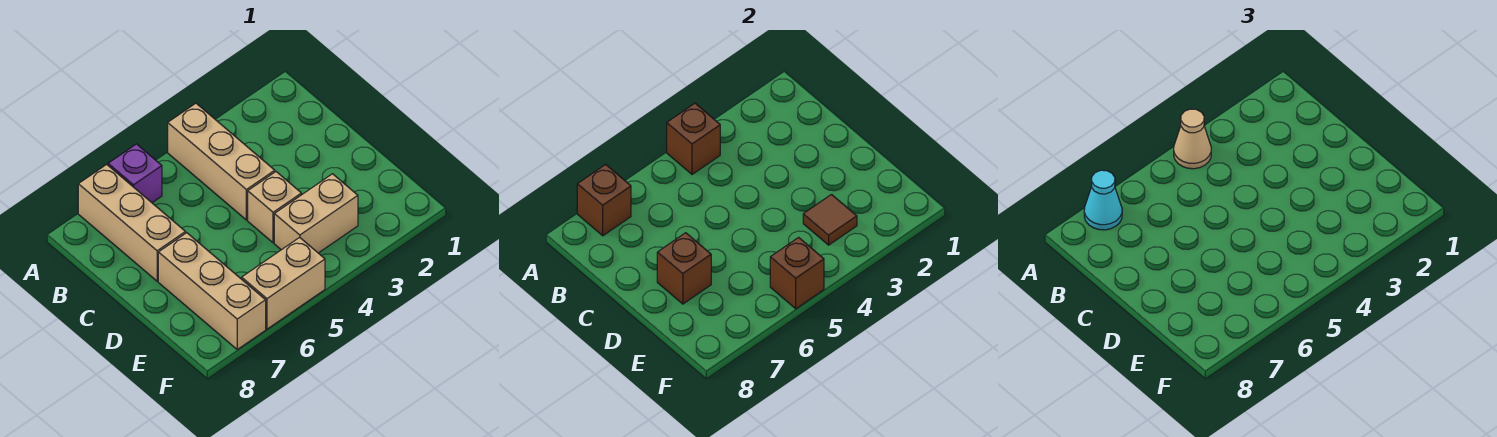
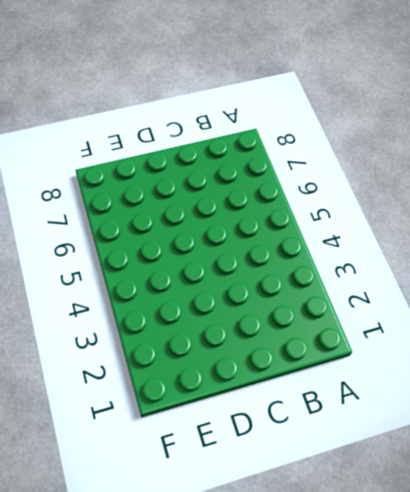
none -> tan brick A4:C4 level 1
none -> purple brick A6 level 1
none -> tan brick A7:C7 level 1

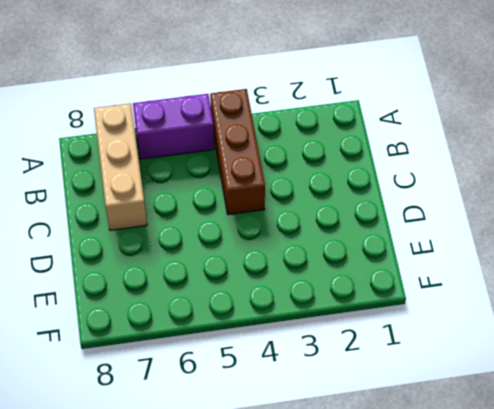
brown brick A4:C4 level 1 -> tan brick A4:C4 level 1
purple brick A5:A6 level 1 -> purple brick A6 level 1
none -> tan brick D4 level 1
none -> tan brick D7:F7 level 1
none -> tan brick E3:E4 level 1

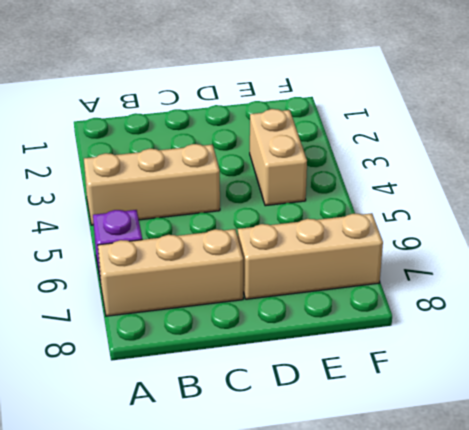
none -> tan brick D4 level 1
none -> tan brick F5:F6 level 1
none -> brown brick A4 level 2

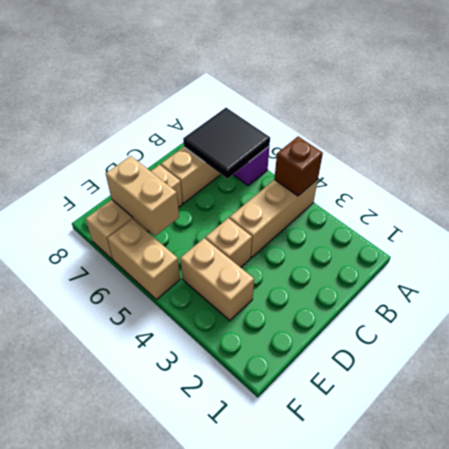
black tile A6:B7 level 2 -> brown brick A7 level 2
tan brick E6:E7 level 2 -> none
none -> brown brick D7 level 2
none -> brown tile E3 level 2
none -> brown brick F5 level 2

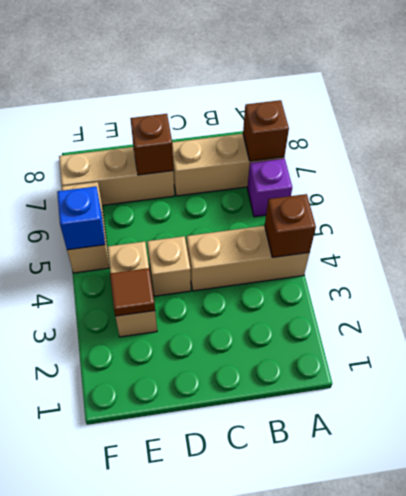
blue brick F5 level 2 -> brown brick F5 level 2
none -> tan cone A4 level 3
none -> cyan cone A7 level 3

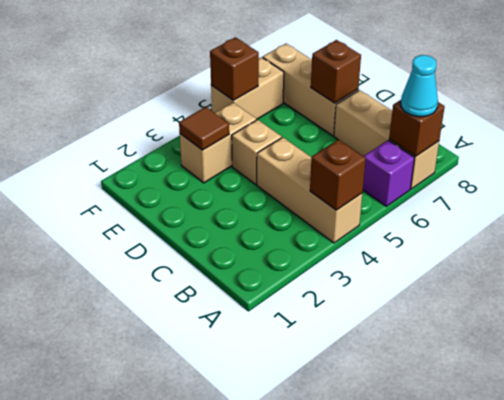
none -> tan cone A4 level 3

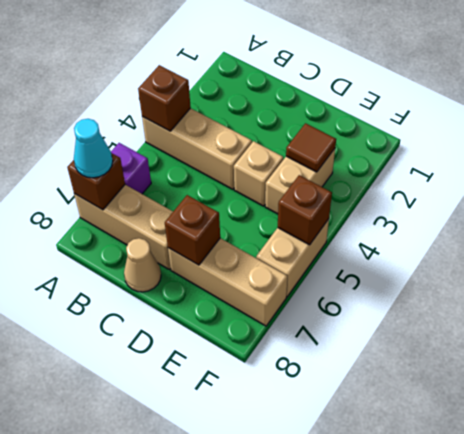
tan cone C8 level 1 -> tan cone A4 level 3

